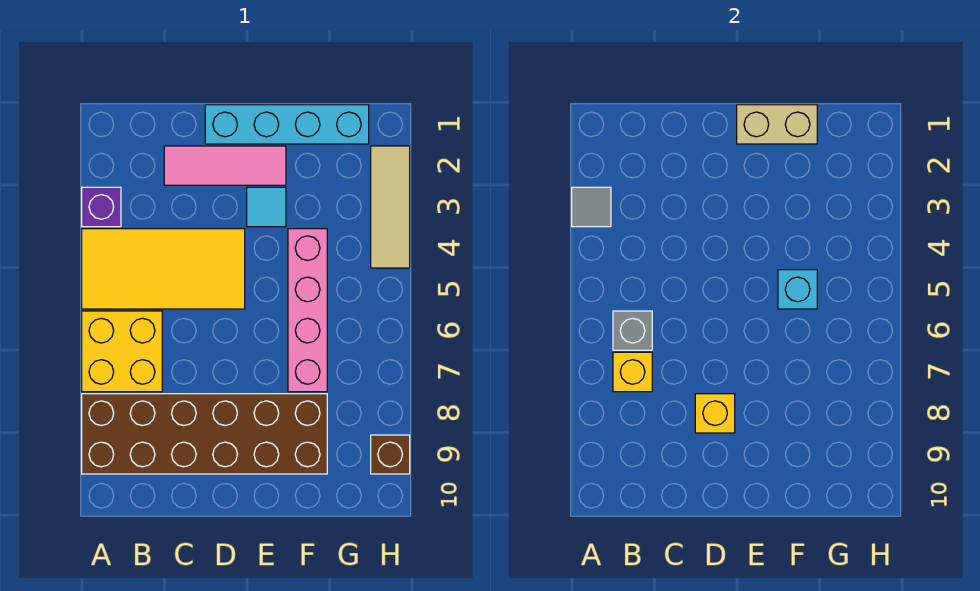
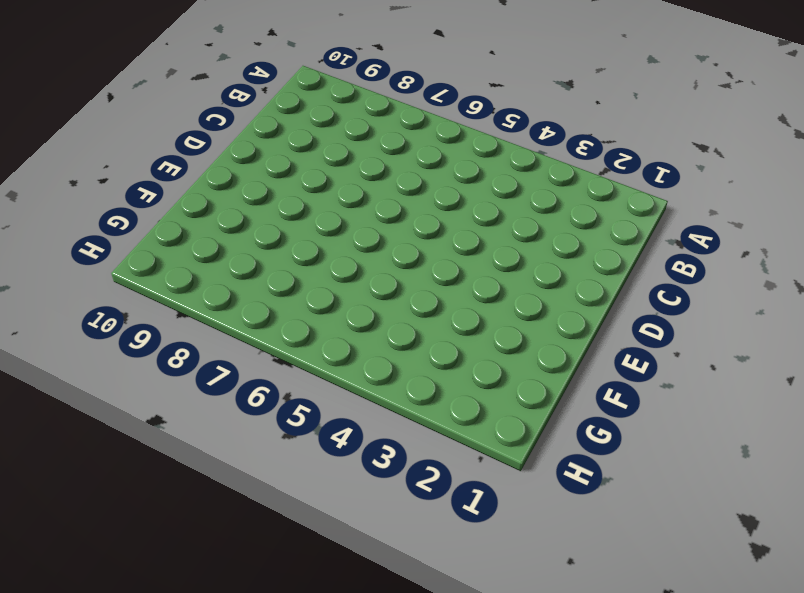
none -> purple brick A3 level 1
none -> yellow tile A4:D5 level 1
none -> yellow brick A6:B7 level 1

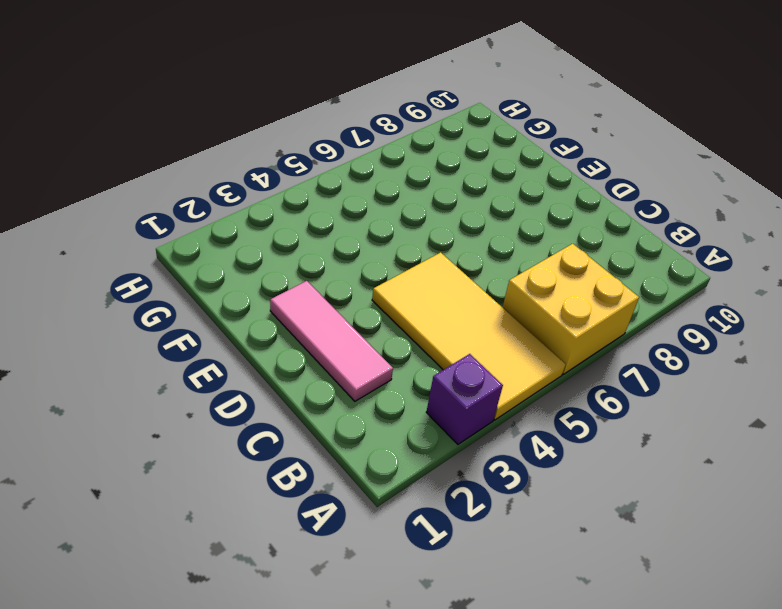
none -> brown brick A8:F9 level 1
none -> cyan brick D1:G1 level 1
none -> cyan tile E3 level 1

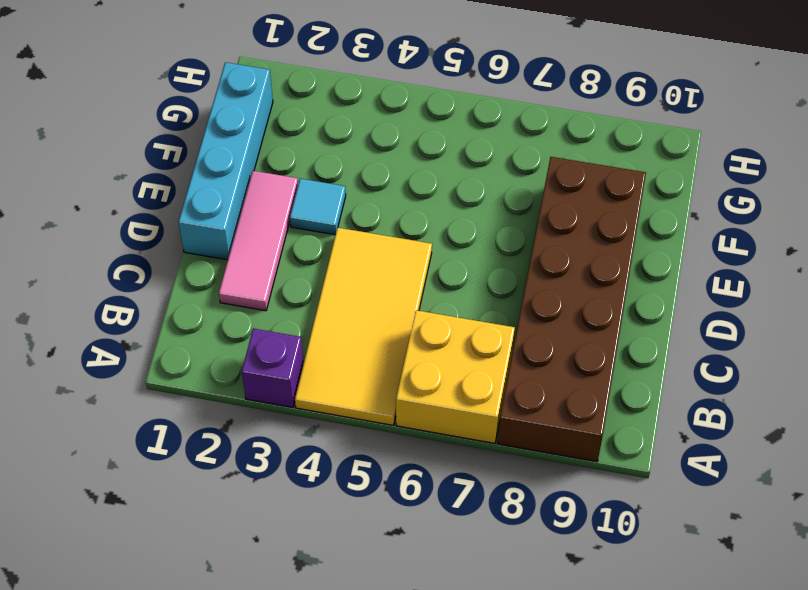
none -> pink brick F4:F7 level 1
none -> tan tile H2:H4 level 1
none -> brown brick H9 level 1

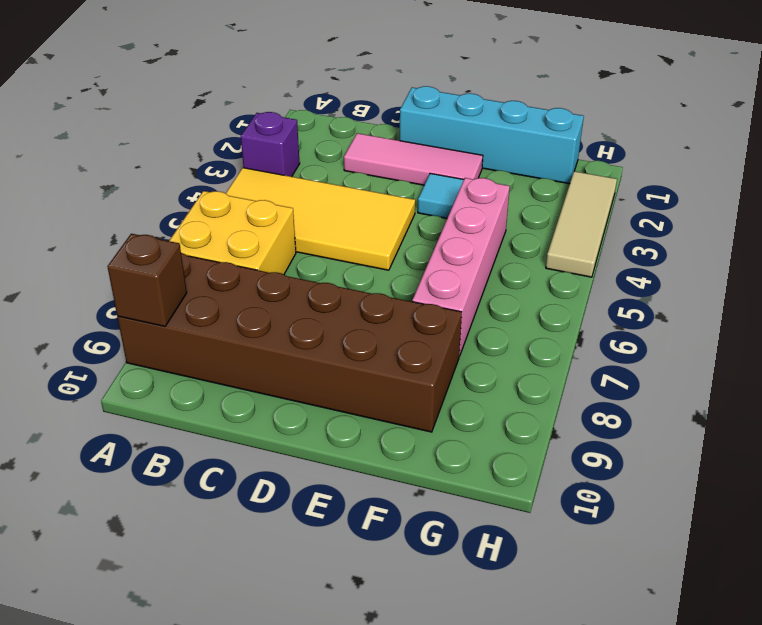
brown brick A9 level 2 -> brown brick H9 level 1
none -> grey tile A3 level 2
none -> grey brick B6 level 2
none -> yellow brick B7 level 2

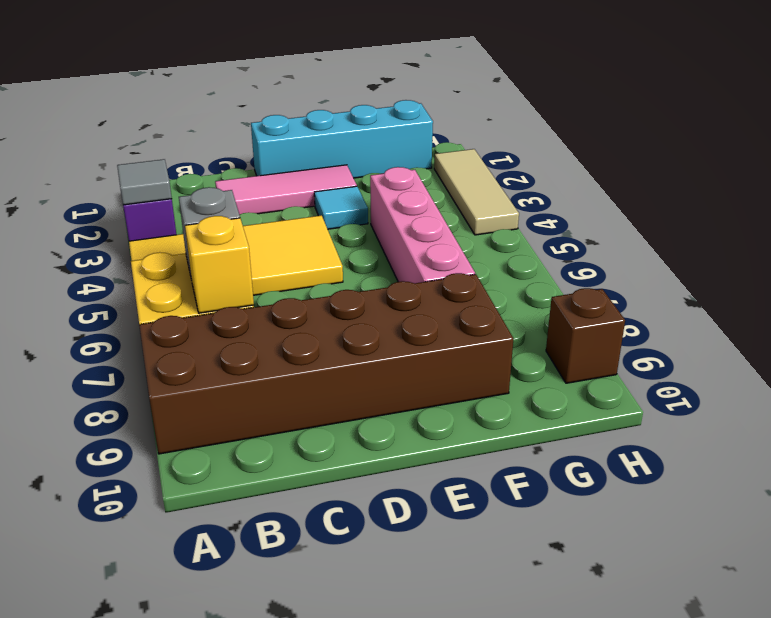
none -> yellow brick D8 level 2
none -> tan brick E1:F1 level 2
none -> cyan brick F5 level 2

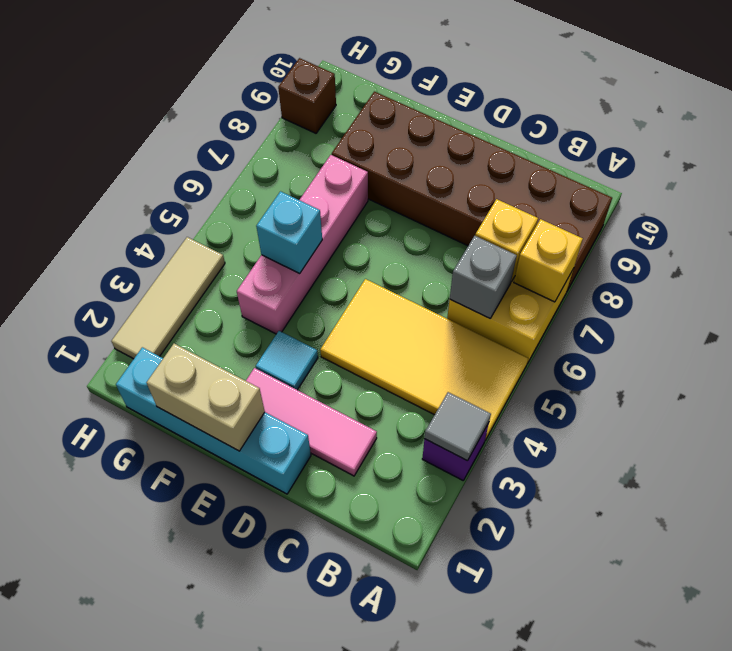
yellow brick A7 level 2 -> yellow brick D8 level 2

